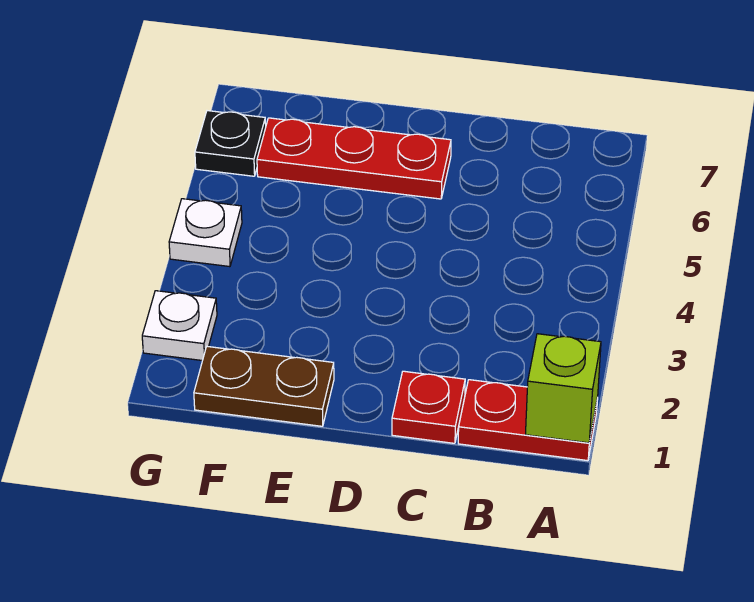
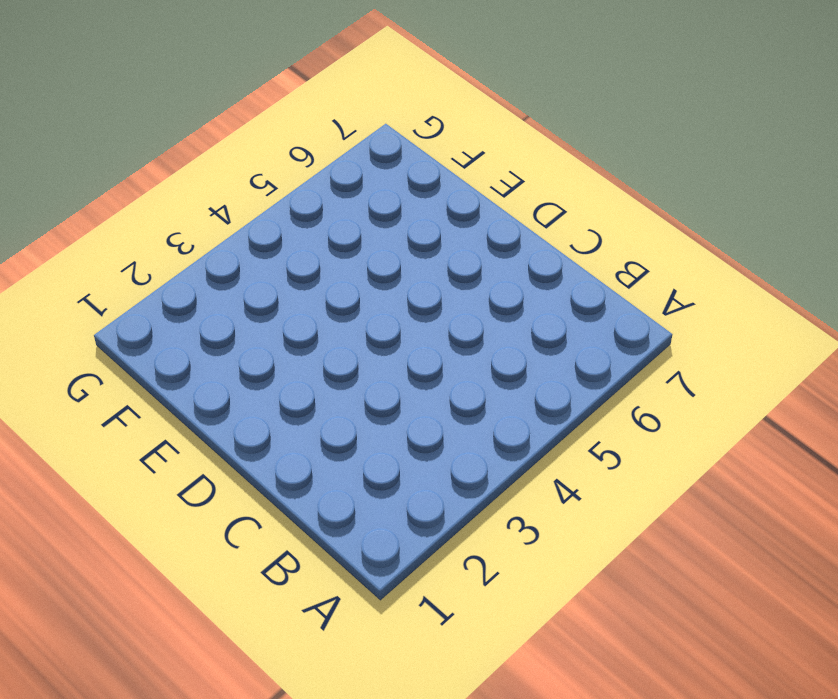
none -> red plate A1:B1 level 1
none -> red plate C1 level 1

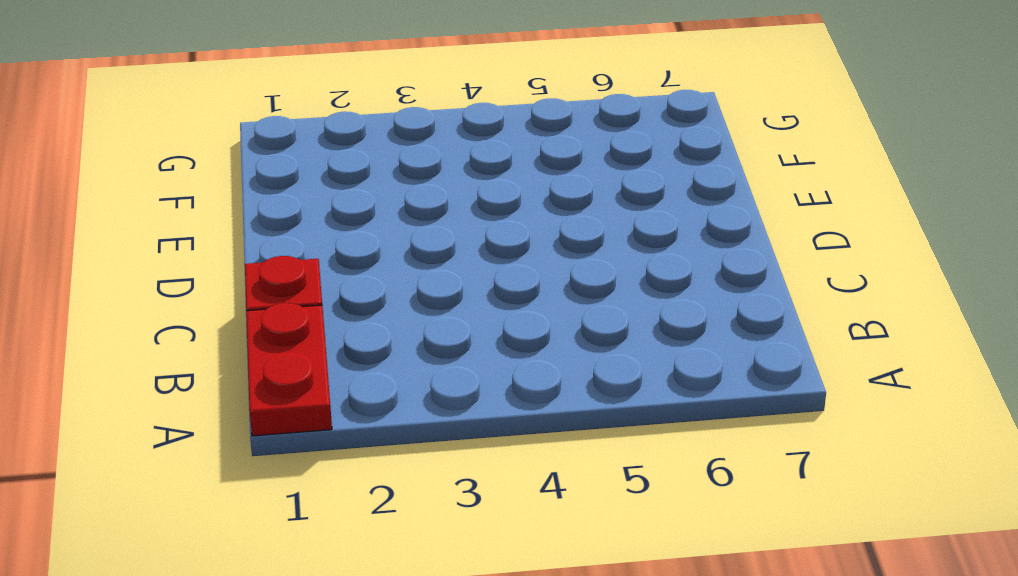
none -> red plate D6:F6 level 1
none -> brown plate E1:F1 level 1

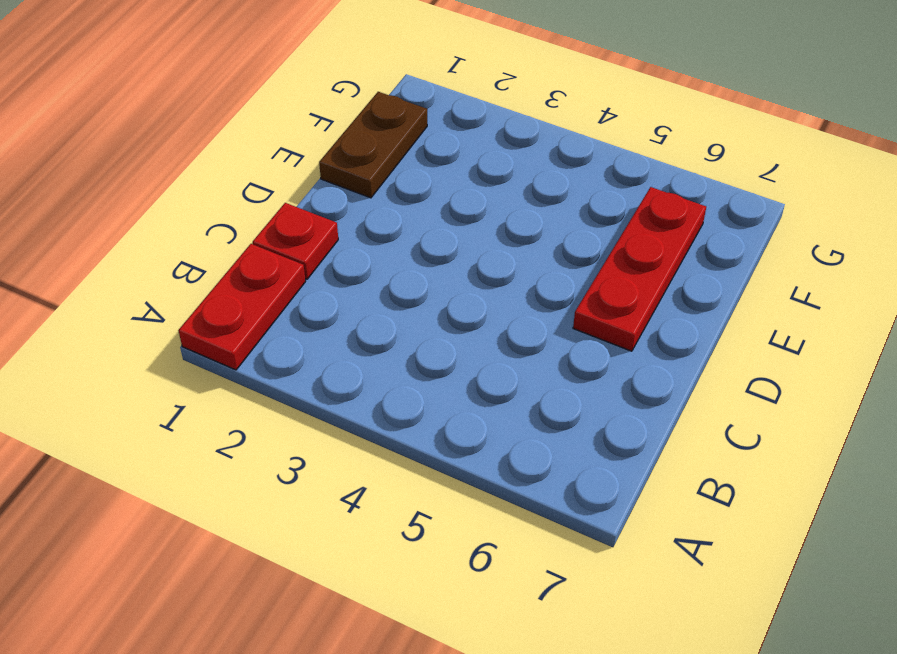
none -> white plate G2 level 1
none -> white plate G4 level 1

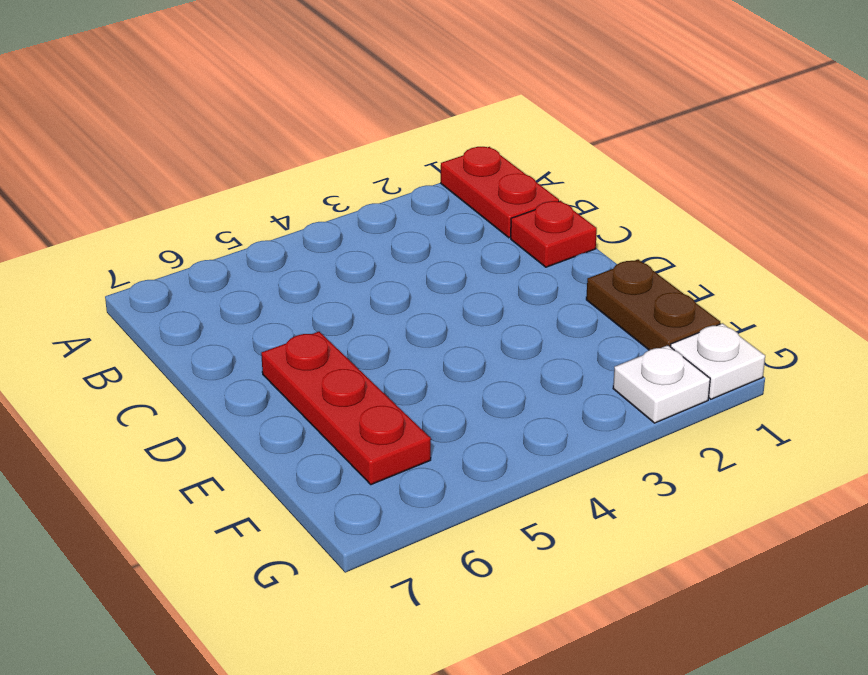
white plate G1 level 1 -> white plate G4 level 1
none -> black plate G6 level 1
none -> lime brick A1 level 2

